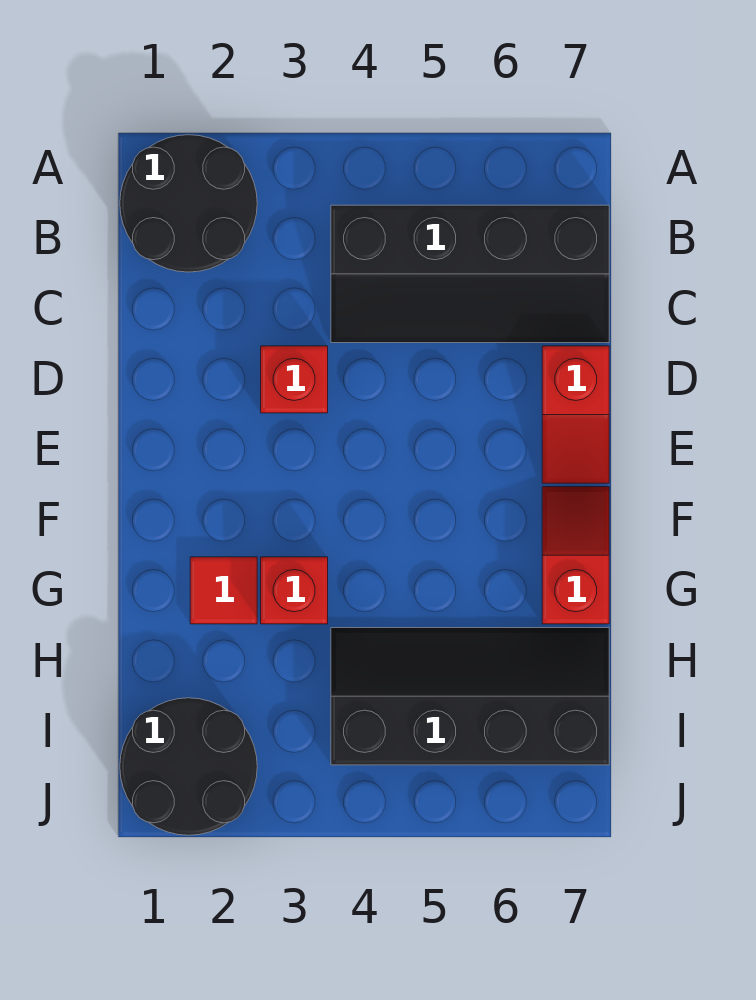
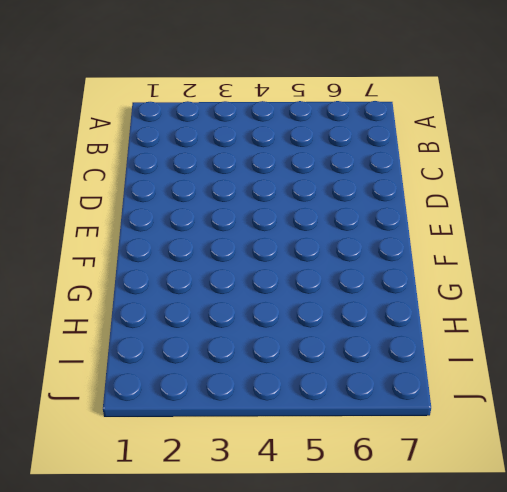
none -> black round brick A1:B2 level 1
none -> black slope B4:C7 level 1 top B

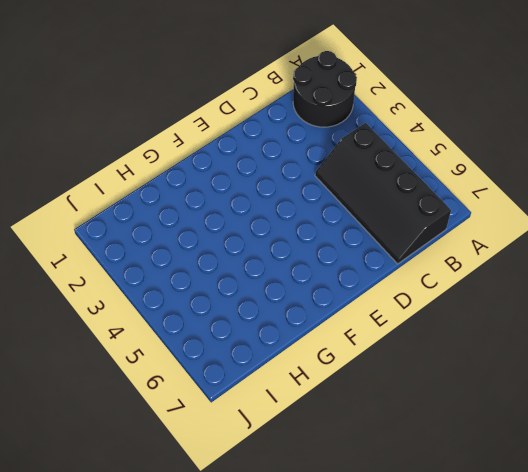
none -> red brick D3 level 1
none -> red slope D7:E7 level 1 top D

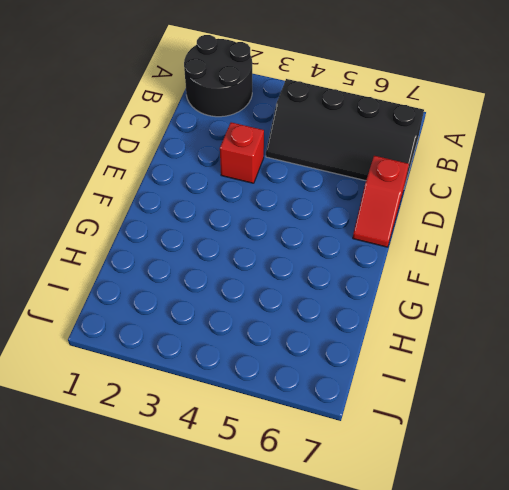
none -> red slope F7:G7 level 1 top G
none -> red tile G2 level 1

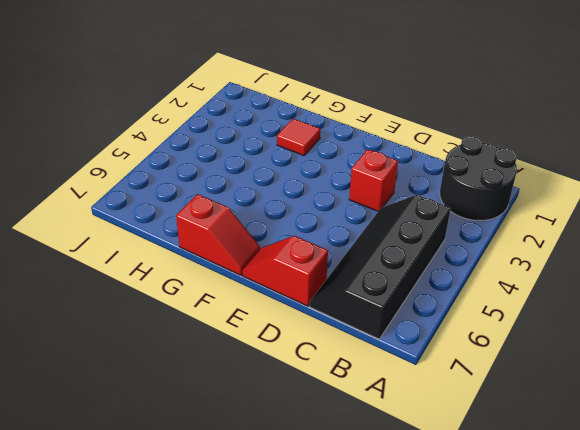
none -> red brick G3 level 1
none -> black slope H4:I7 level 1 top I

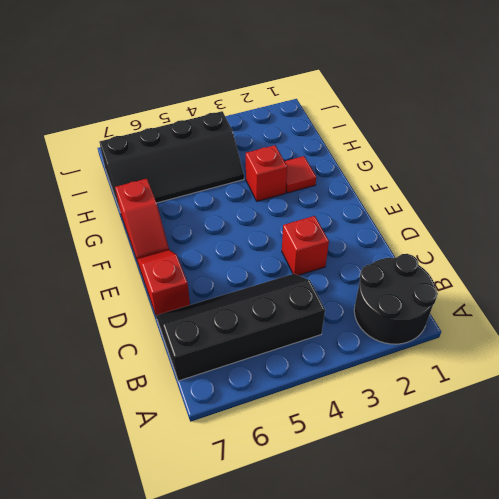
none -> black round brick I1:J2 level 1

